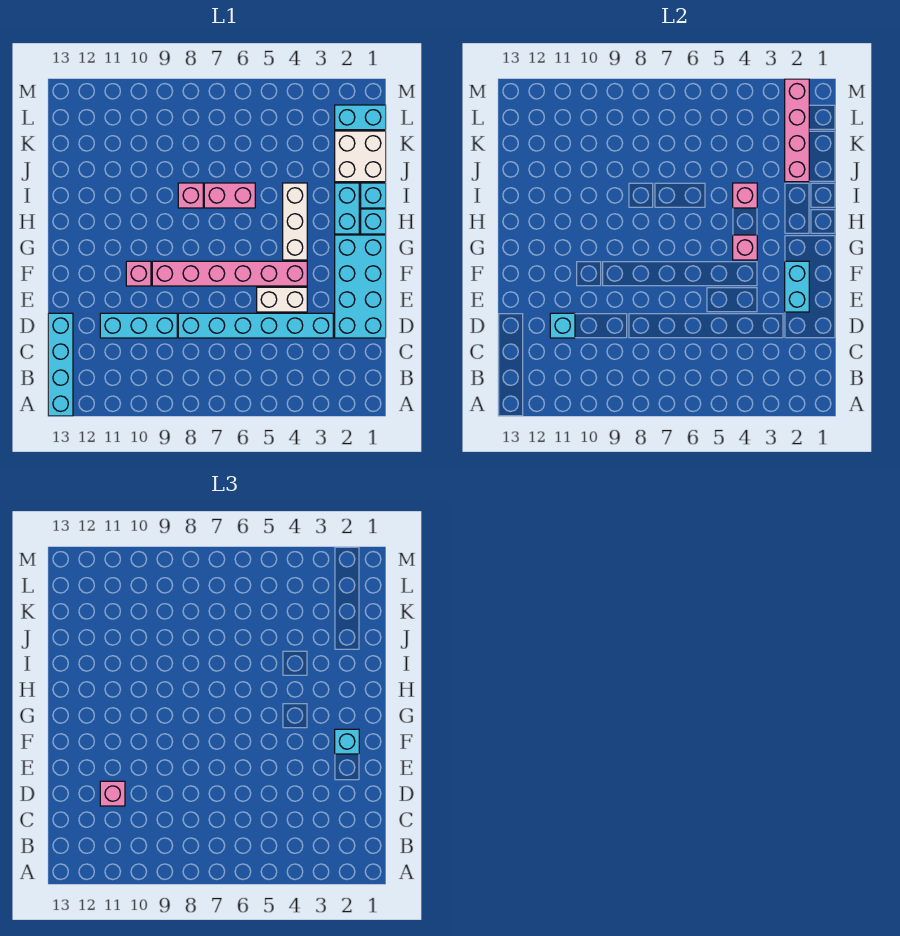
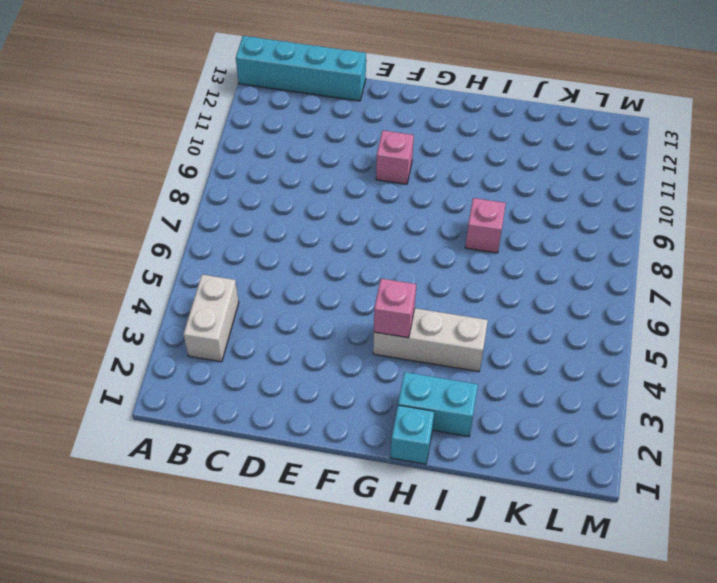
white brick B3:B4 level 1 -> white brick E4:E5 level 1
none -> cyan brick D1:G2 level 1
none -> cyan brick D3:D8 level 1
none -> cyan brick D9:D11 level 1

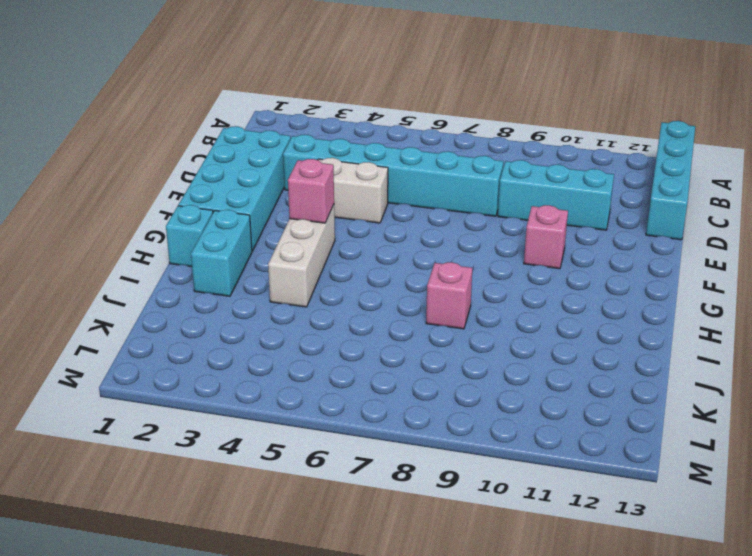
none -> pink brick F4:F9 level 1
none -> cyan brick I1 level 1
none -> pink brick I6:I7 level 1

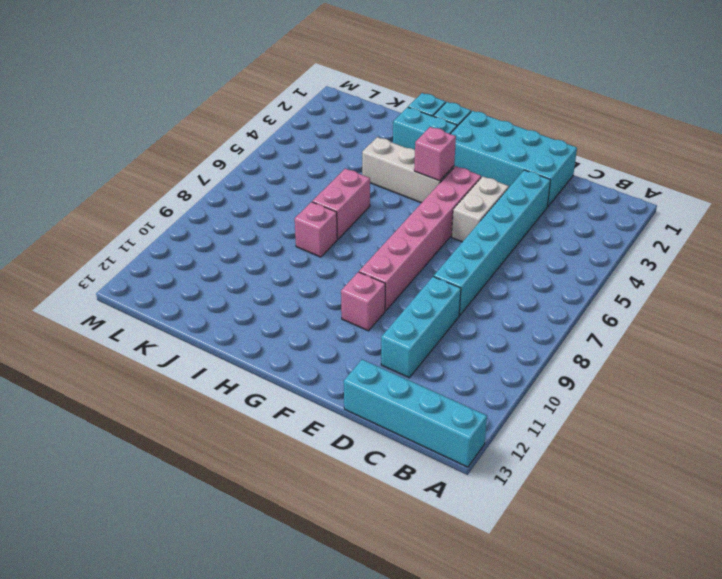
none -> white brick J1:K2 level 1
none -> cyan brick L1:L2 level 1
none -> cyan brick D11 level 2

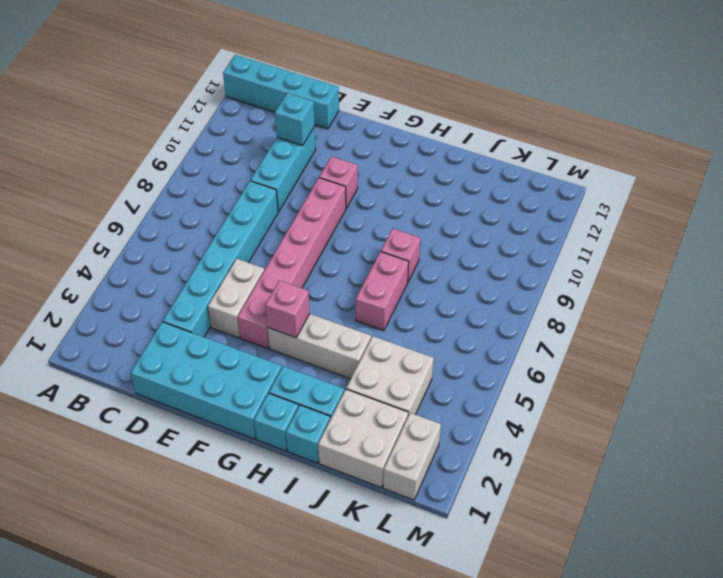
white brick J3:K4 level 1 -> none
white brick L1:L2 level 1 -> cyan brick L1:L2 level 1
none -> cyan brick E2:F2 level 2
none -> pink brick I4 level 2
none -> pink brick J2:M2 level 2

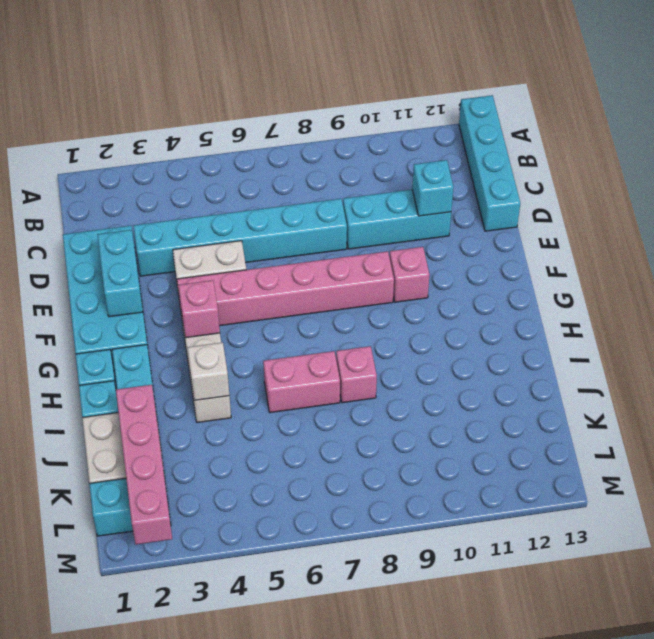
white brick I4 level 2 -> pink brick I4 level 2
none -> pink brick D11 level 3
none -> cyan brick F2 level 3

